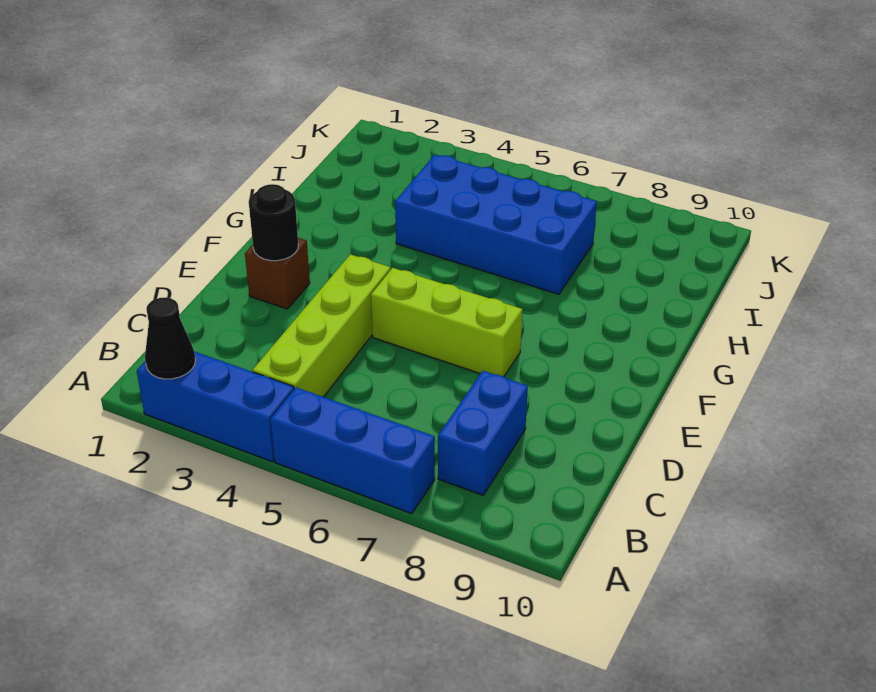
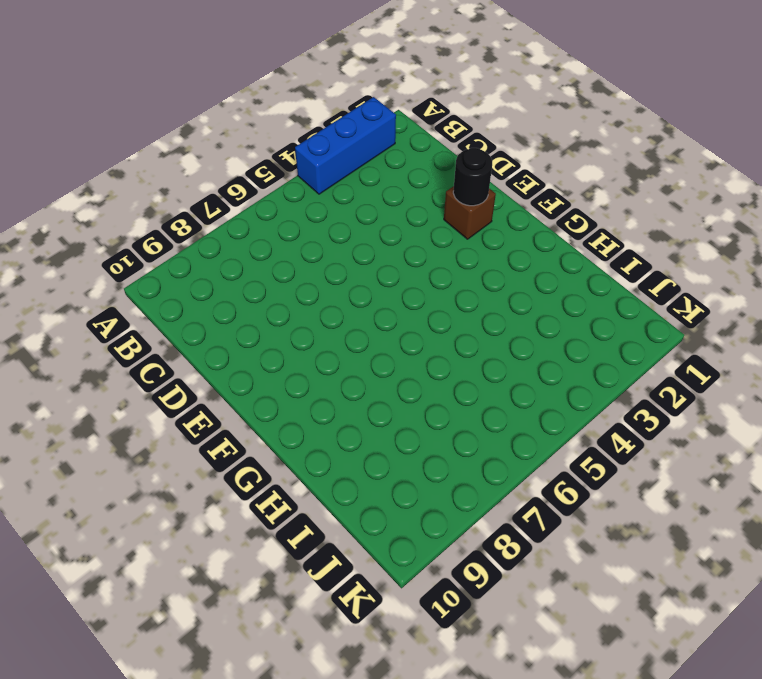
none -> blue brick A5:A7 level 1
none -> lime brick B4:E4 level 1

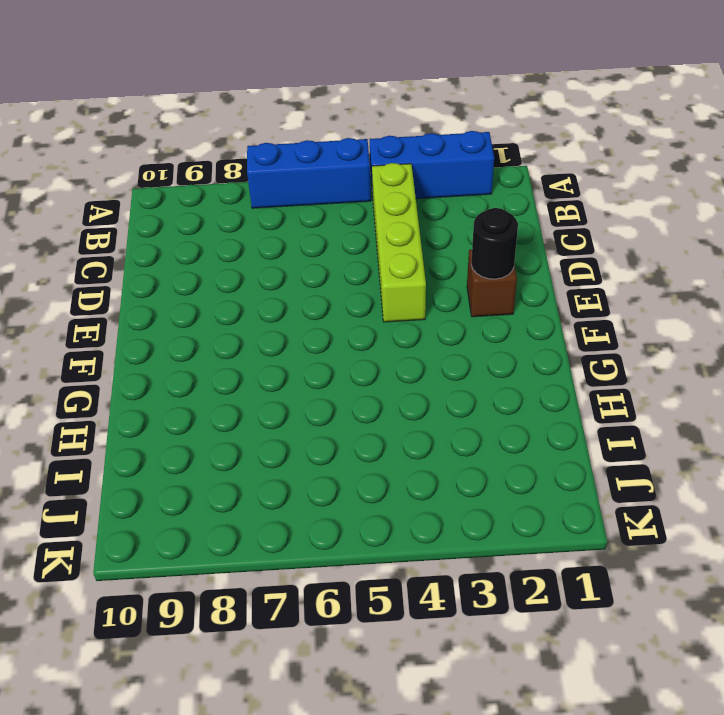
none -> blue brick B8:C8 level 1
none -> lime brick E5:E7 level 1

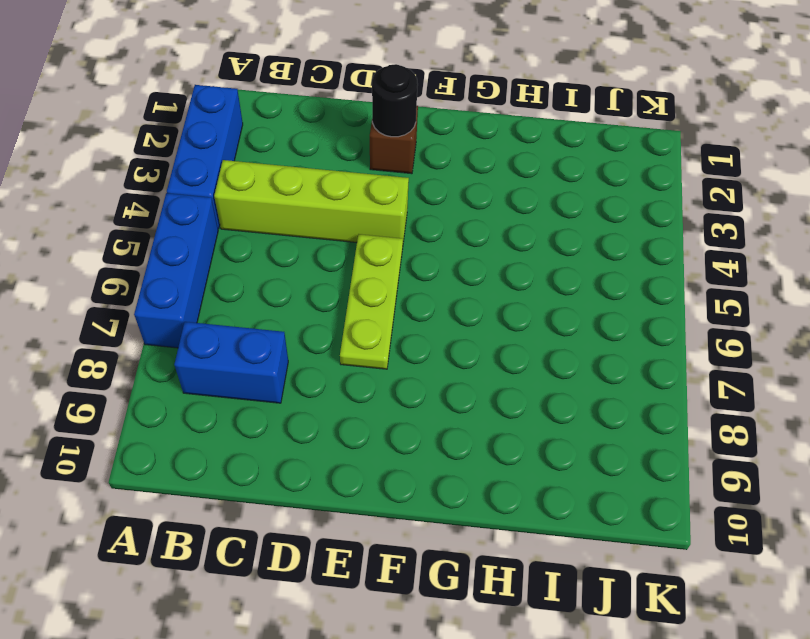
lime plate E5:E7 level 1 -> lime brick E5:E7 level 1
none -> blue brick H4:I7 level 1
none -> black cone A2 level 2

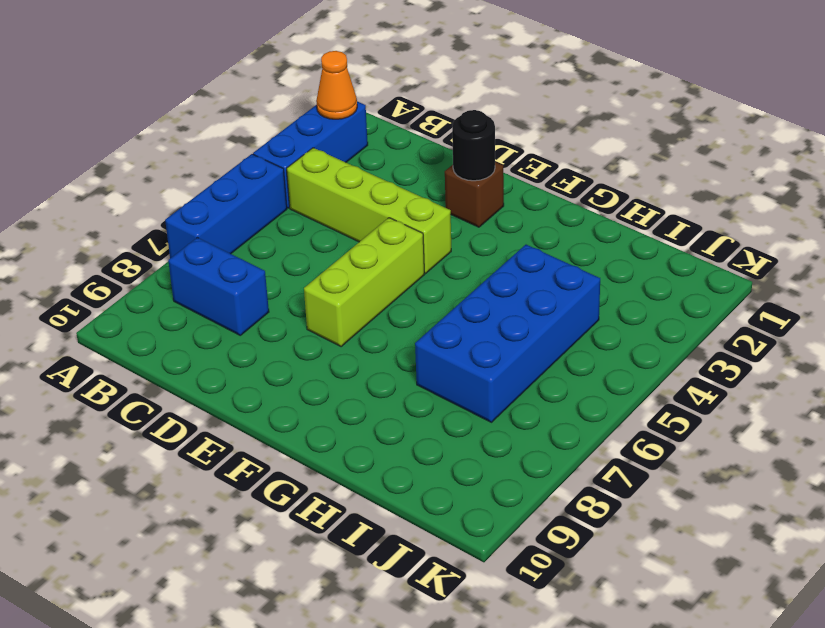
orange cone A2 level 2 -> black cone A2 level 2

